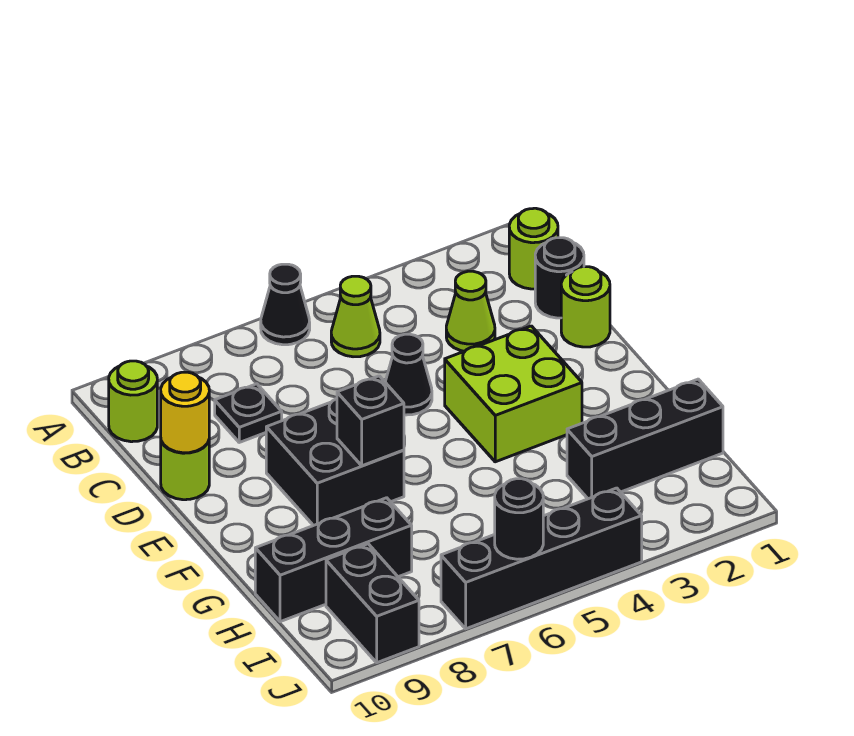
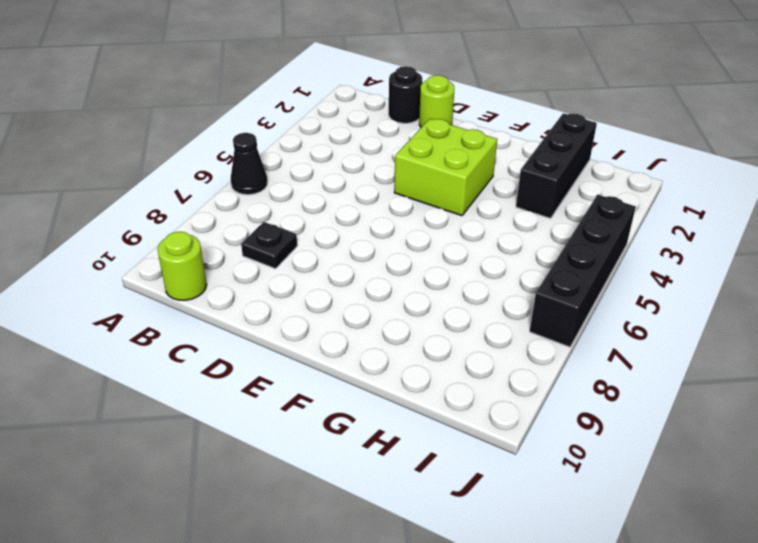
none -> lime round brick B1 level 1
none -> lime cone B5 level 1
none -> lime cone C3 level 1

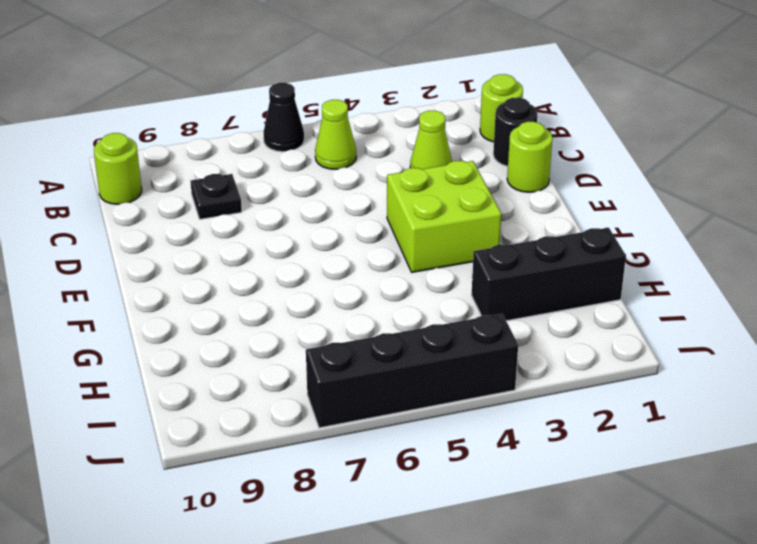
none -> black cone D5 level 1
none -> lime round brick D10 level 1
none -> black brick E7:F8 level 1

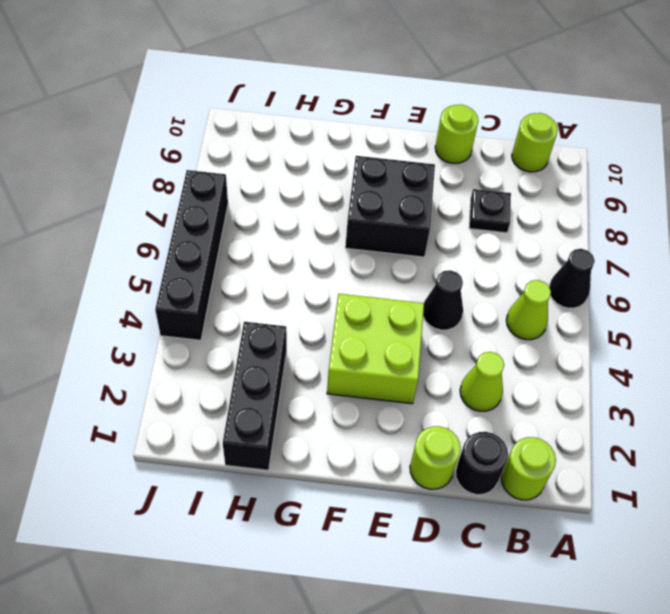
none -> black brick H8:H10 level 1
none -> black brick I9:J9 level 1
none -> yellow round brick D10 level 2

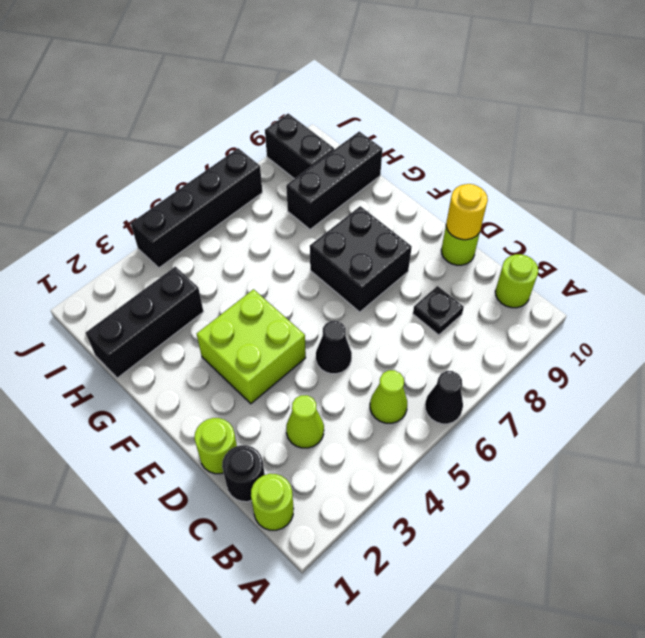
none -> black brick F7 level 2
none -> black round brick J6 level 2

